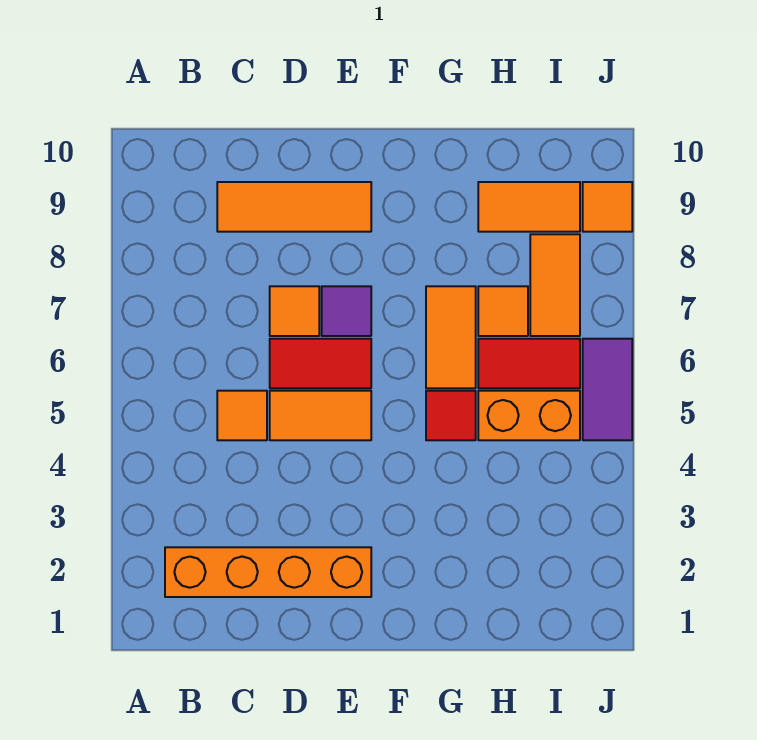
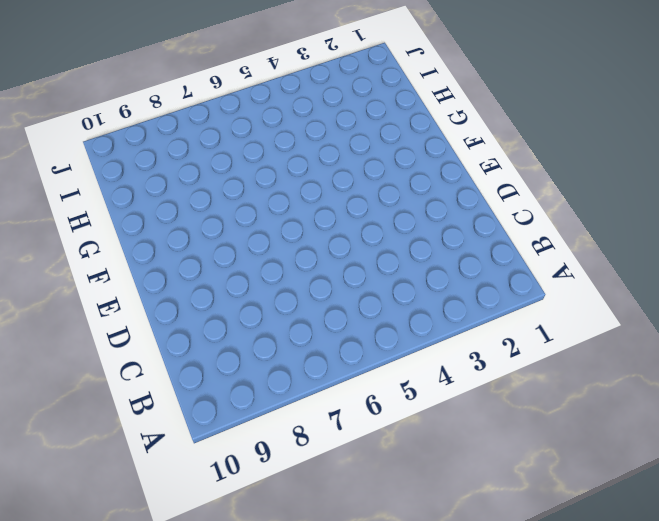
none -> orange brick B2:E2 level 1
none -> orange tile C5 level 1
none -> orange tile C9:E9 level 1

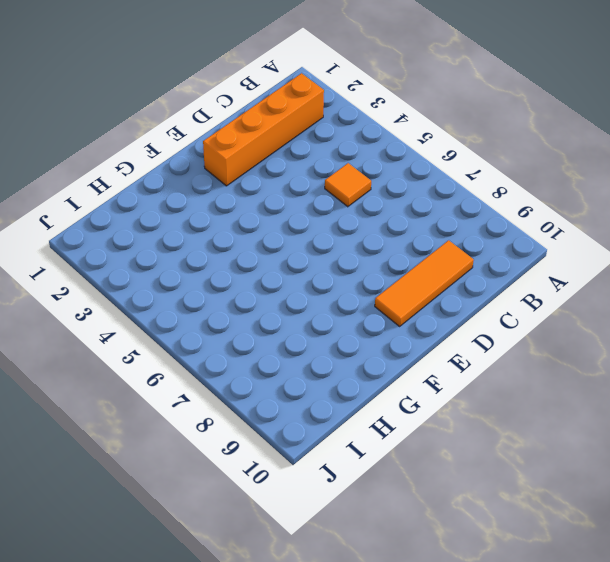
none -> orange tile D5:E5 level 1
none -> red tile D6:E6 level 1
none -> orange tile D7 level 1

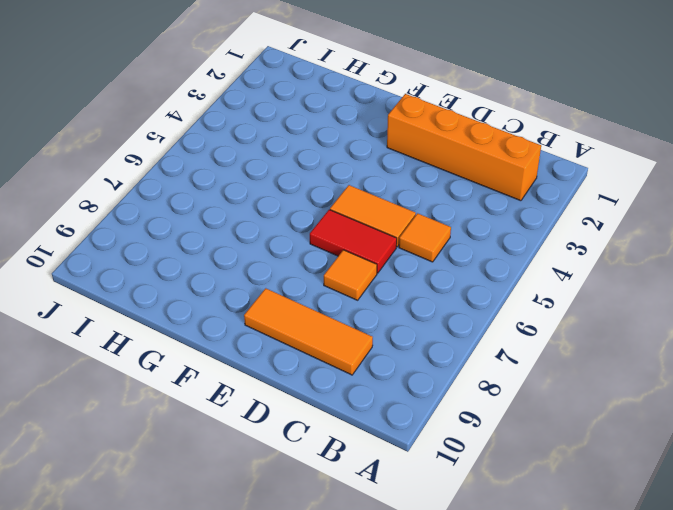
none -> purple tile E7 level 1
none -> red tile G5 level 1
none -> orange tile G6:G7 level 1

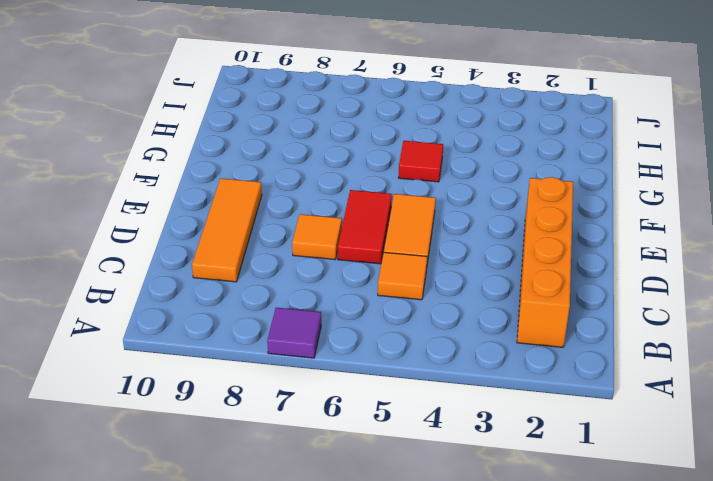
purple tile A7 level 1 -> purple tile E7 level 1
none -> orange tile G6:G7 level 1
none -> orange brick H5:I5 level 1
none -> red tile H6:I6 level 1

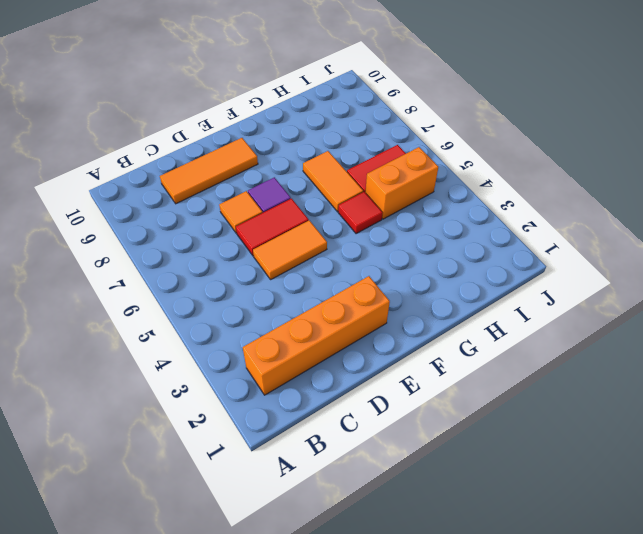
none -> orange tile C5 level 1
none -> orange tile H7 level 1
none -> orange tile H9:I9 level 1

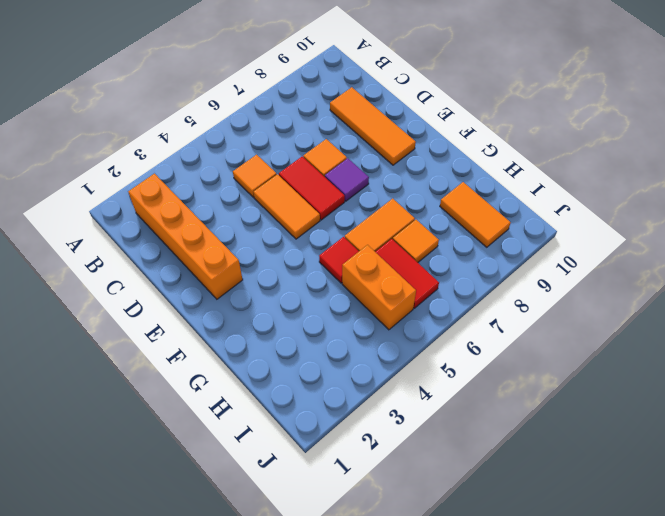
none -> orange tile I7:I8 level 1
none -> purple tile J5:J6 level 1
none -> orange tile J9 level 1

